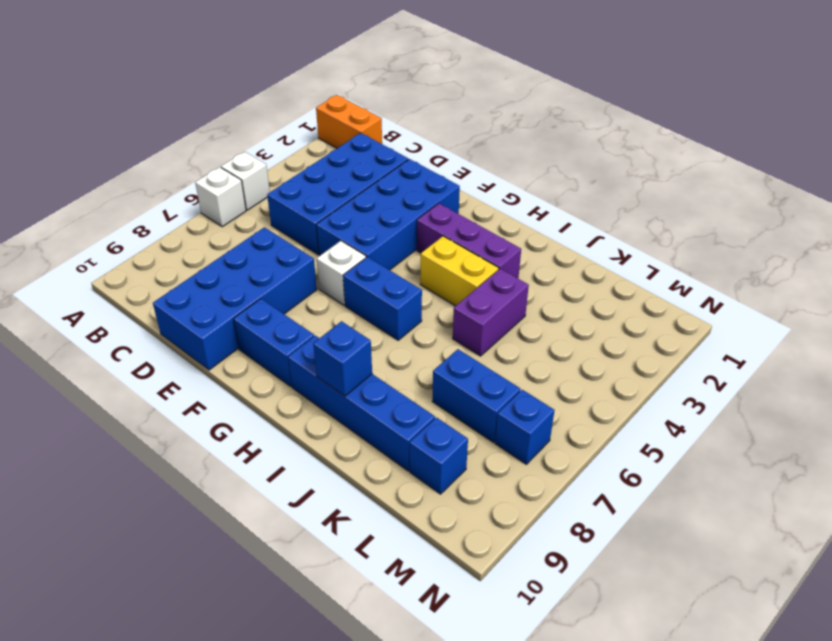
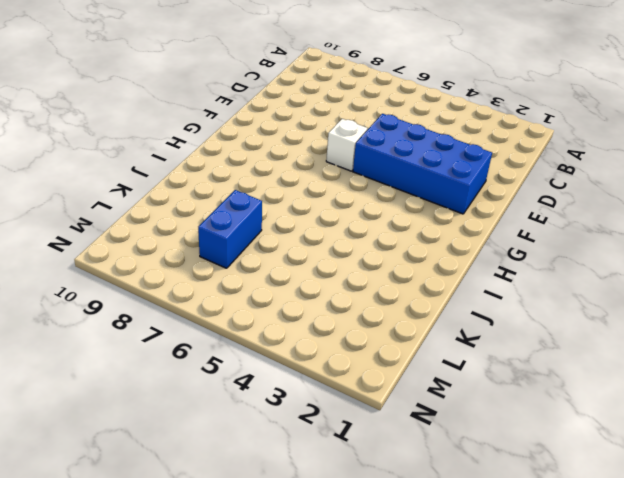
none -> orange brick A1:B1 level 1
none -> white brick A5 level 1
none -> white brick A6 level 1

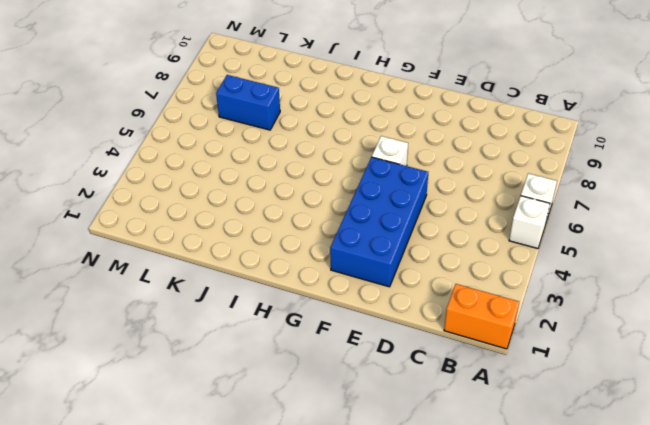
none -> blue brick C2:D5 level 1
none -> blue brick D7:E10 level 1
none -> blue brick F9:G9 level 1

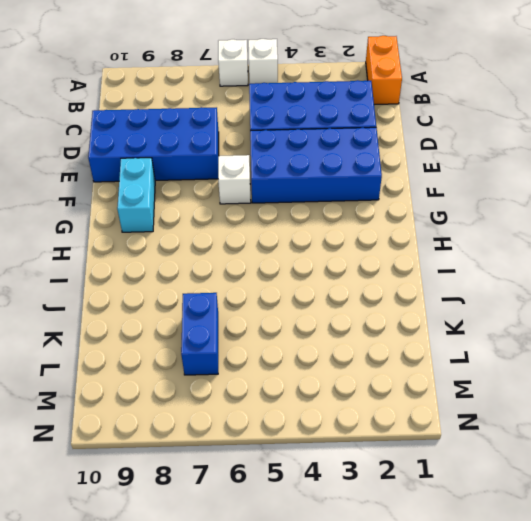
cyan brick F9:G9 level 1 -> blue brick F9:G9 level 1
none -> purple brick G3:I3 level 1
none -> blue brick G6:H6 level 1
none -> yellow brick H4:I4 level 1

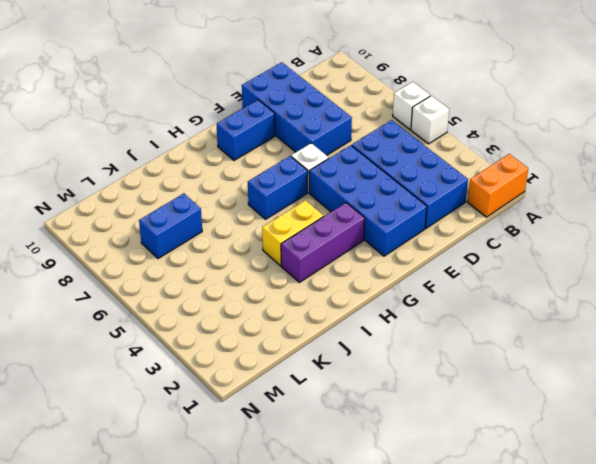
none -> blue brick H9:K9 level 1
none -> purple brick J4:J5 level 1
none -> blue brick L9 level 1

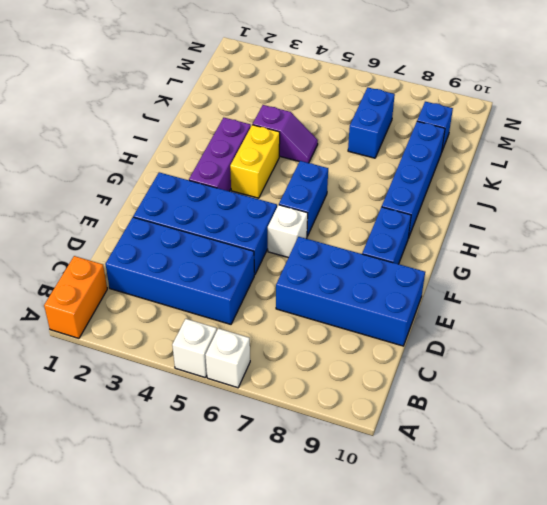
purple slope J4:J5 level 1 top 4 -> purple brick J4:J5 level 1
none -> blue brick M7 level 1
none -> blue brick I9 level 2

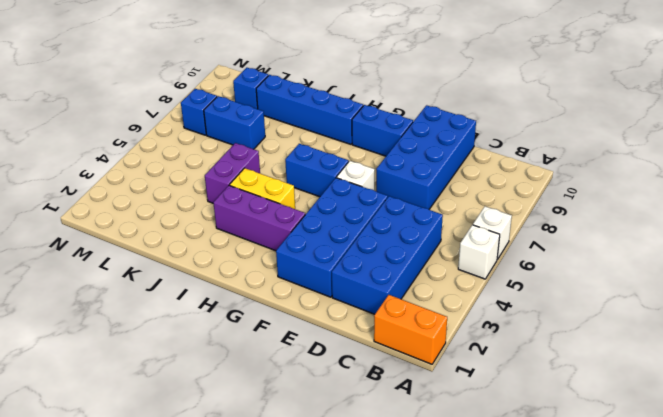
none -> blue brick I9 level 2

